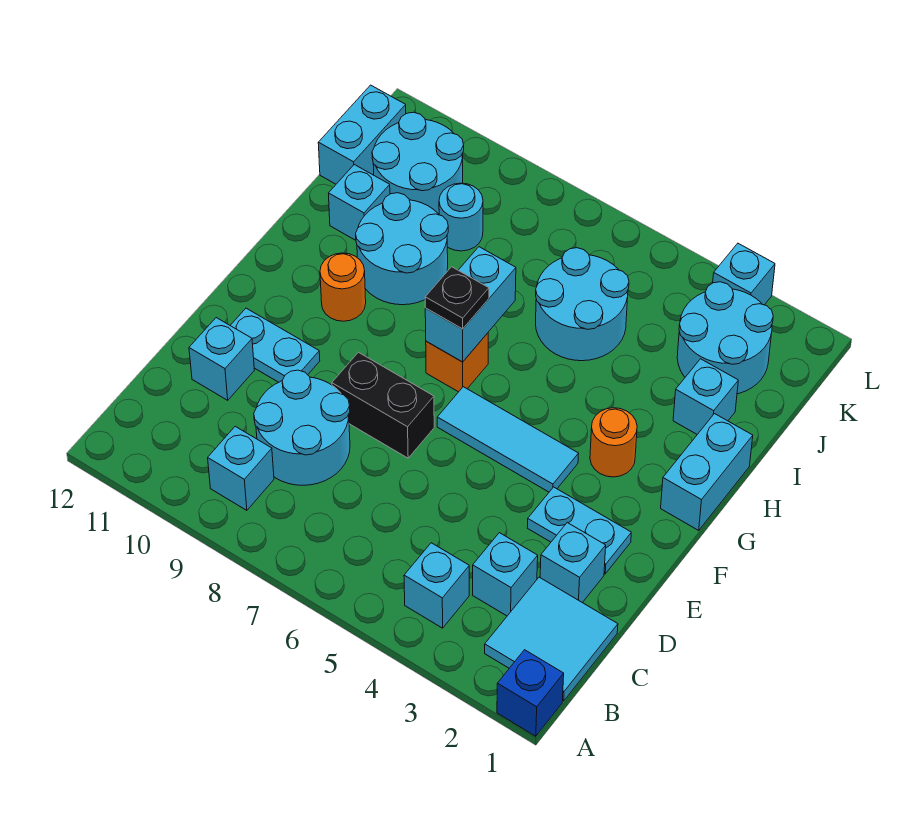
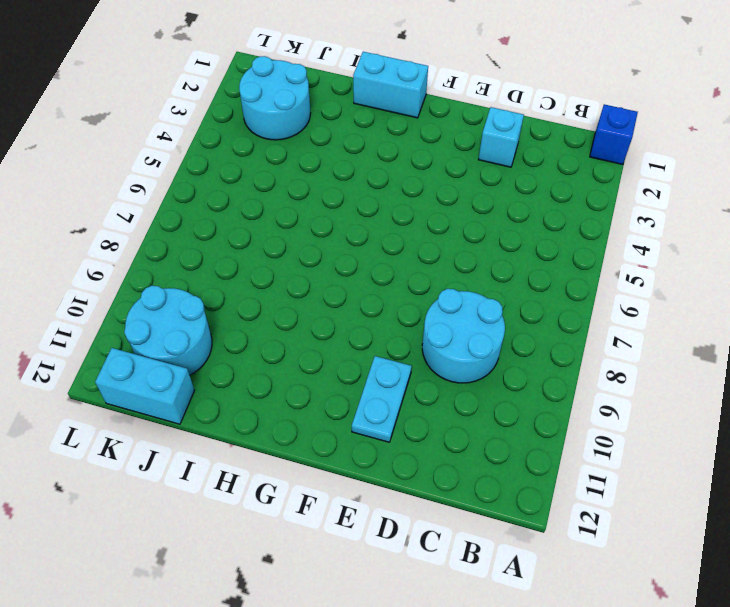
none -> cyan tile B1:C2 level 1
none -> cyan brick B4 level 1
none -> cyan brick B9 level 1

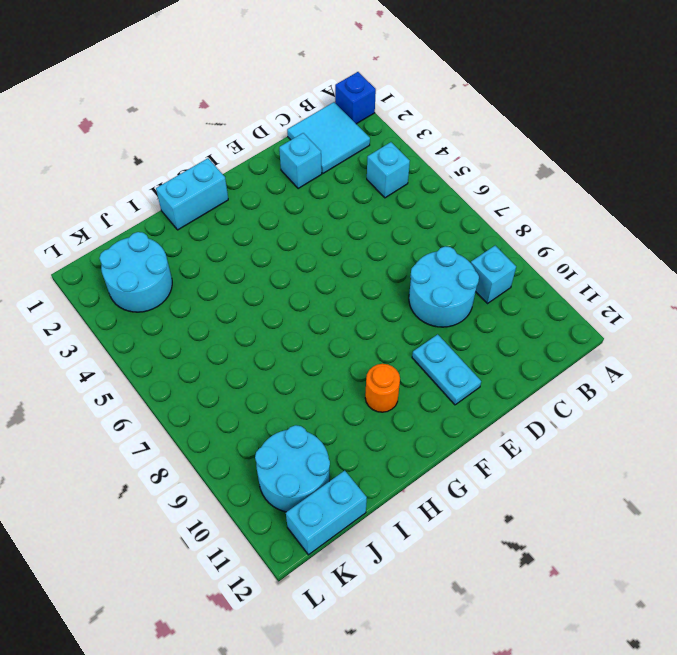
none -> cyan brick C3 level 1
none -> cyan brick D11 level 1
none -> cyan plate E2:E3 level 1

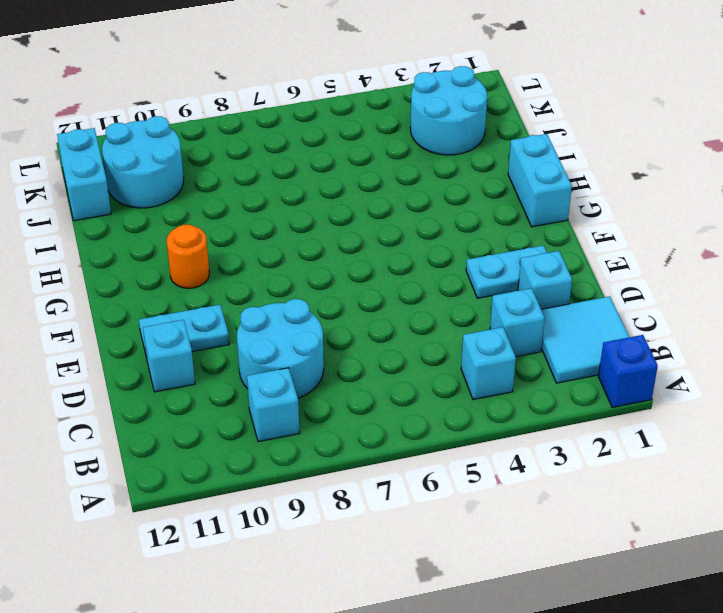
none -> black brick E7:E8 level 1
none -> cyan tile F4:F6 level 1
none -> orange round brick G3 level 1

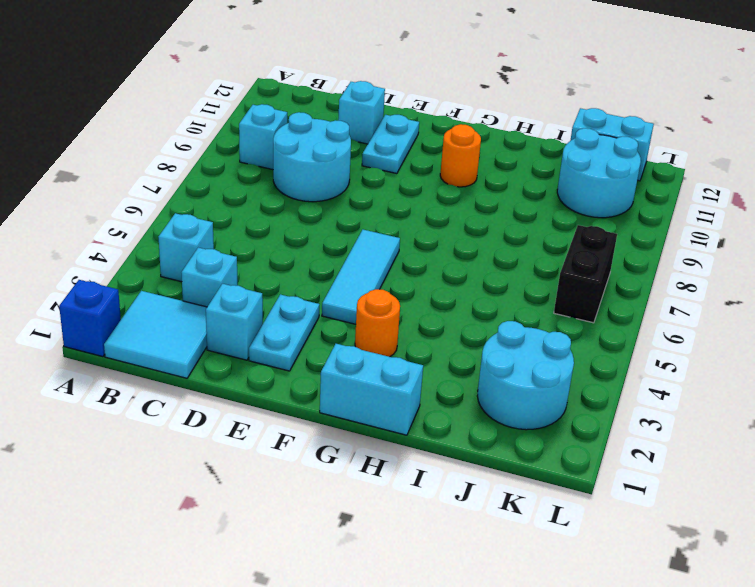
black brick K6:K7 level 1 -> black brick E7:E8 level 1
none -> orange brick G7 level 1
none -> cyan round brick H9:I10 level 1
none -> cyan brick I2 level 1

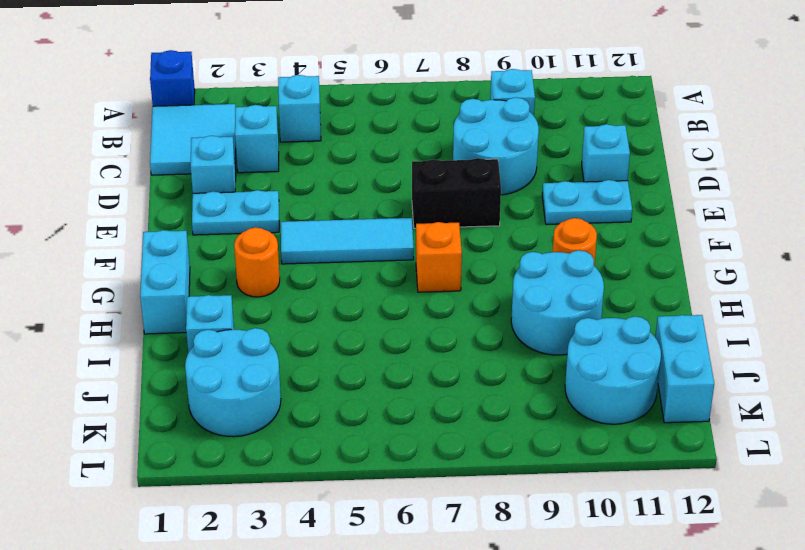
none -> cyan round brick I5:J6 level 1
none -> cyan brick I11 level 1
none -> cyan round brick J9 level 1

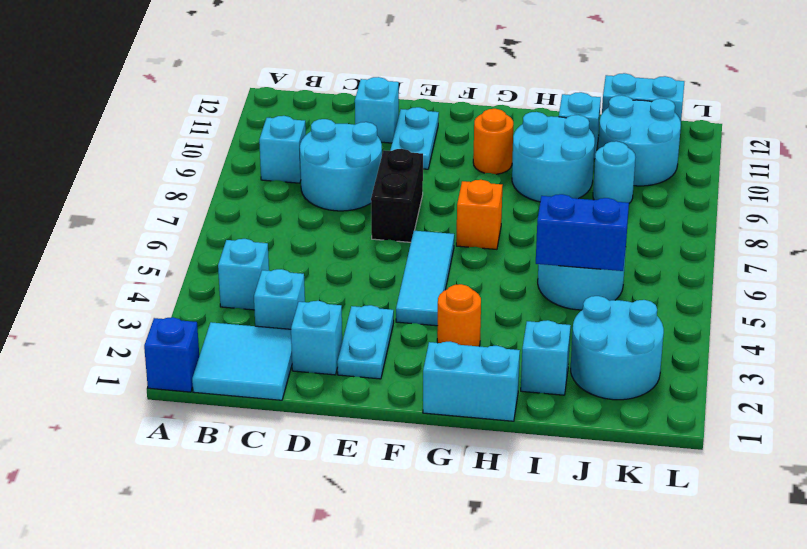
blue brick I5:J5 level 2 -> none
none -> cyan brick L3 level 1
none -> cyan brick G7:H7 level 2
none -> black plate G7 level 3

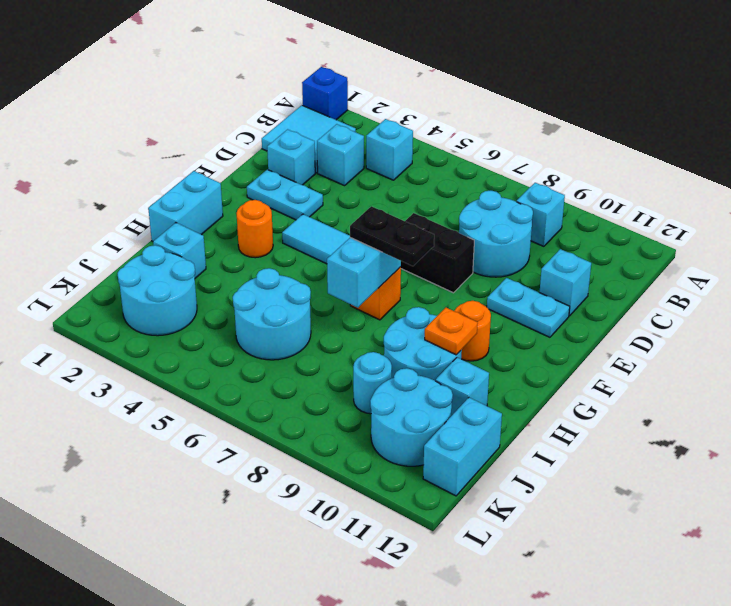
black plate G7:G8 level 3 -> black plate G7 level 3
orange plate H10 level 2 -> none
none -> cyan brick L3 level 1

